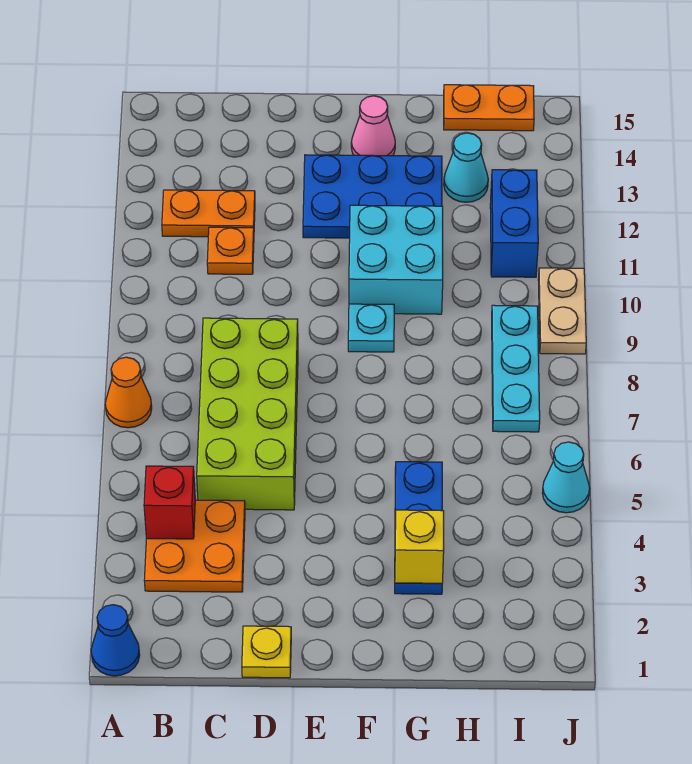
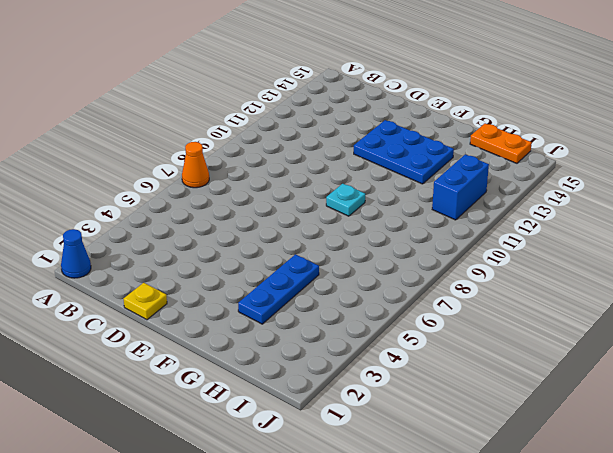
none -> orange plate B3:C4 level 1
none -> orange plate B12:C12 level 1
none -> lime brick C5:D8 level 1

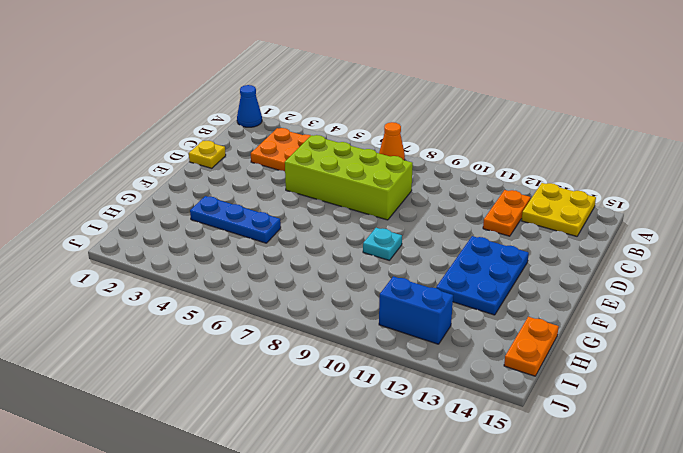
yellow plate A13:B14 level 1 -> none
none -> orange plate C11 level 1
none -> cyan brick F10:G11 level 1
none -> pink cone F14 level 1

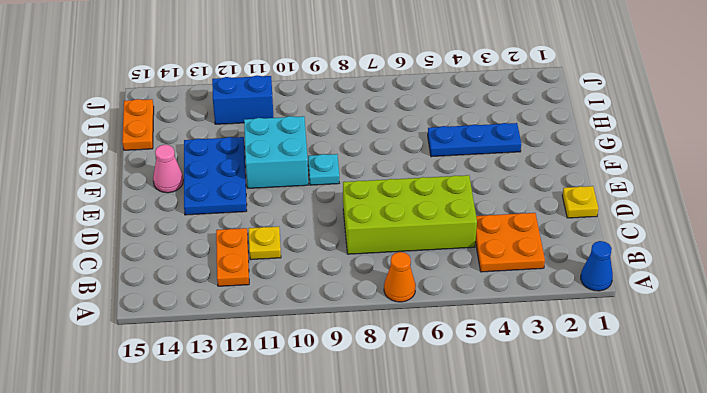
yellow plate C11 level 1 -> orange plate C11 level 1
none -> cyan cone H13 level 1
none -> cyan plate I7:I9 level 1
none -> cyan cone J5 level 1

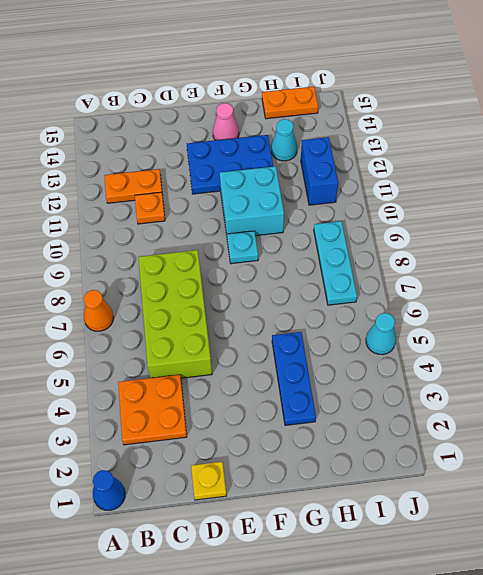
none -> tan plate J9:J10 level 1
none -> red brick B4 level 2
none -> yellow brick G3 level 2

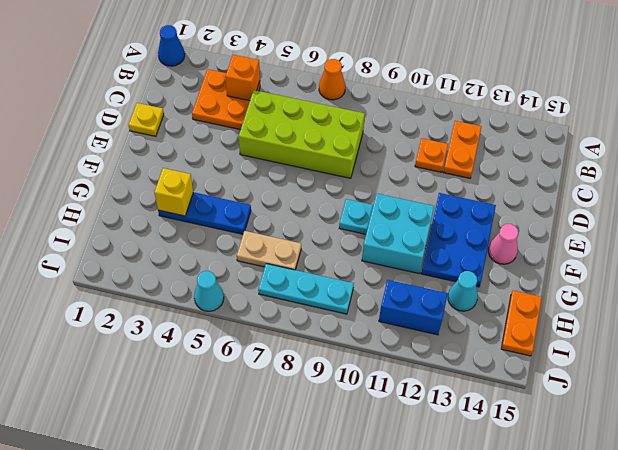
orange brick B4 level 2 -> red brick B4 level 2
tan plate H6:H7 level 1 -> tan plate J9:J10 level 1

